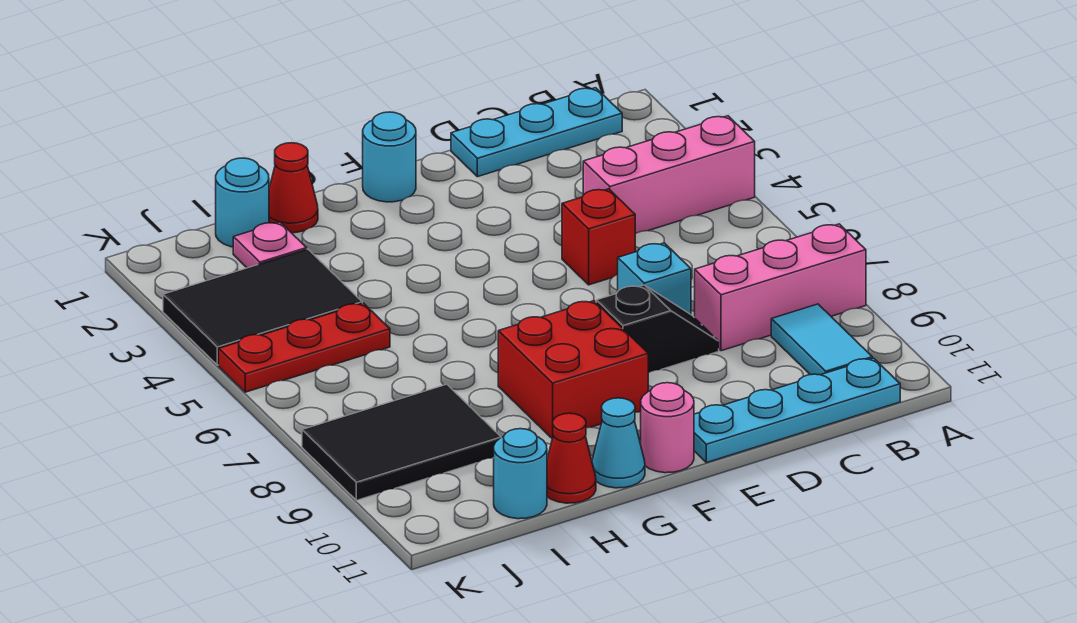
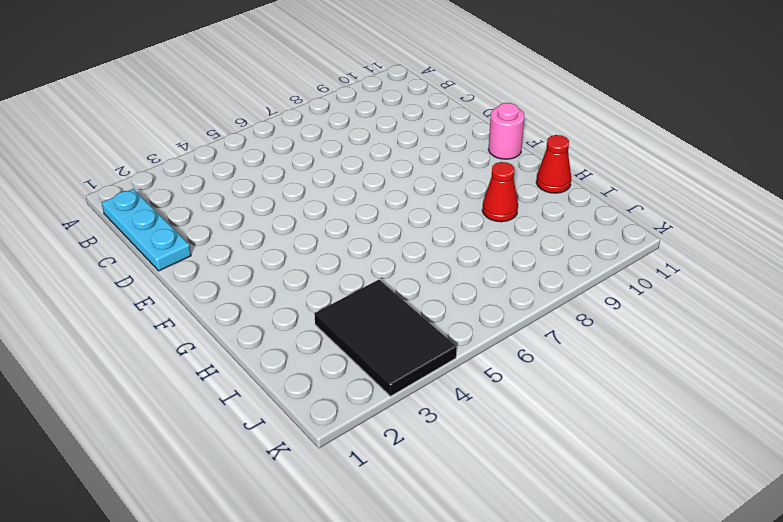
red cone H9 level 1 -> red cone H1 level 1
none -> pink brick A4:C4 level 1
none -> pink brick A8:C8 level 1
none -> cyan tile B9:B10 level 1

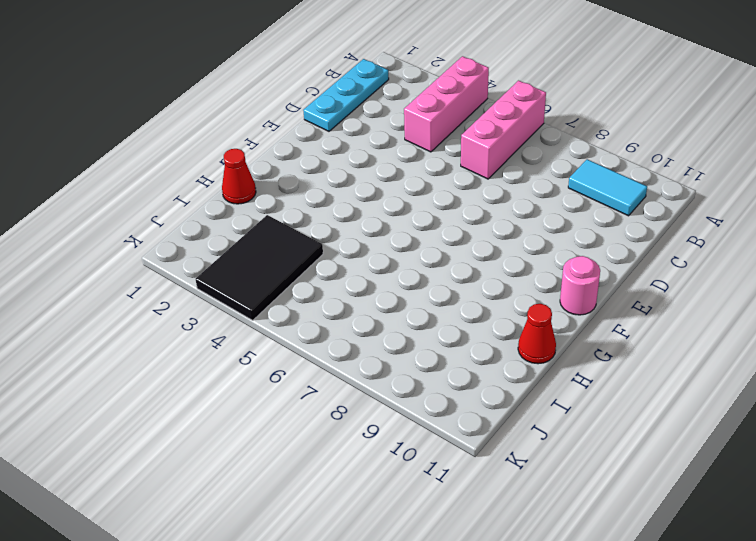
pink brick A6:C6 level 1 -> pink brick A8:C8 level 1
none -> cyan plate B11:E11 level 1
none -> red brick D5 level 1
none -> cyan brick D7 level 1

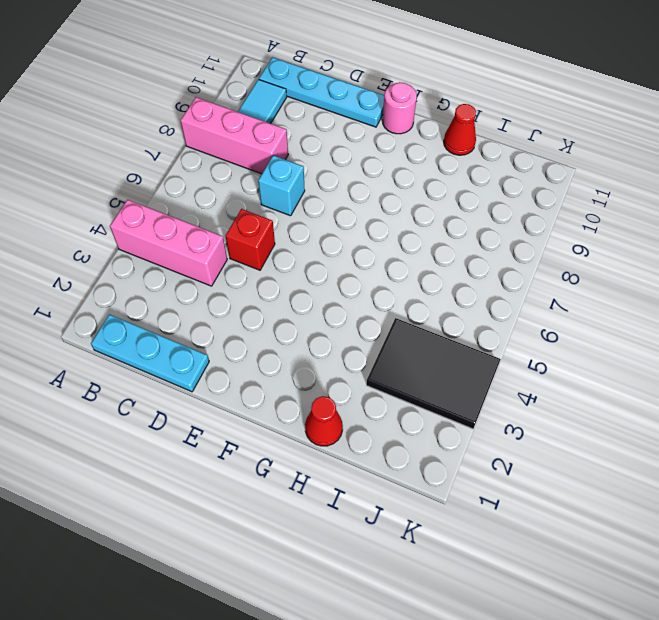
none -> black slope D8:E8 level 1 top E
none -> cyan round brick F1 level 1
none -> red brick F8:G9 level 1

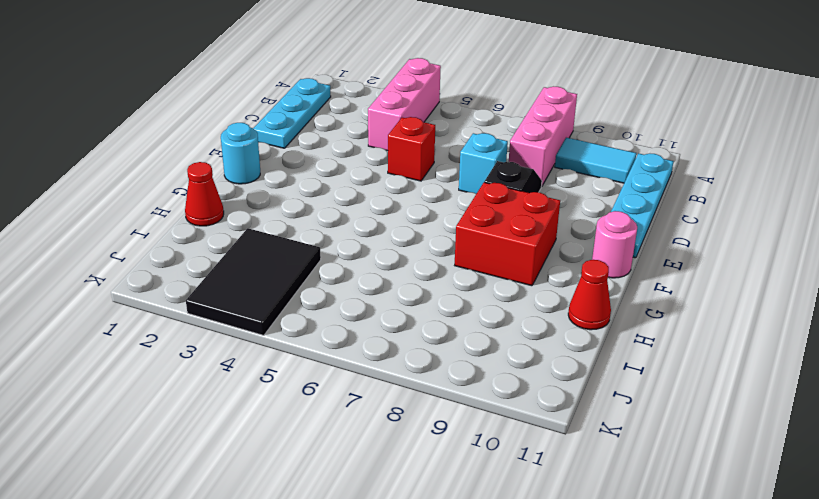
none -> cyan cone G11 level 1
none -> cyan round brick I1 level 1
none -> pink plate I2 level 1

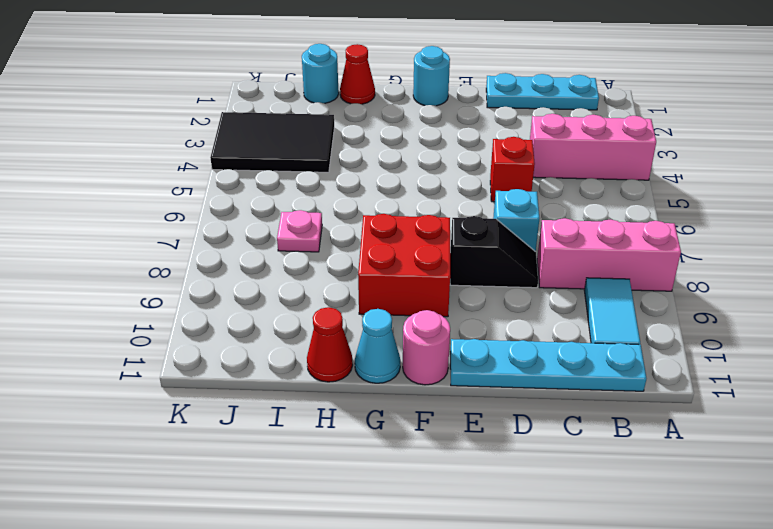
pink plate I7 level 1 -> pink plate I2 level 1
none -> red plate I5:K5 level 1
none -> black tile I8:K9 level 1
none -> cyan round brick I11 level 1

